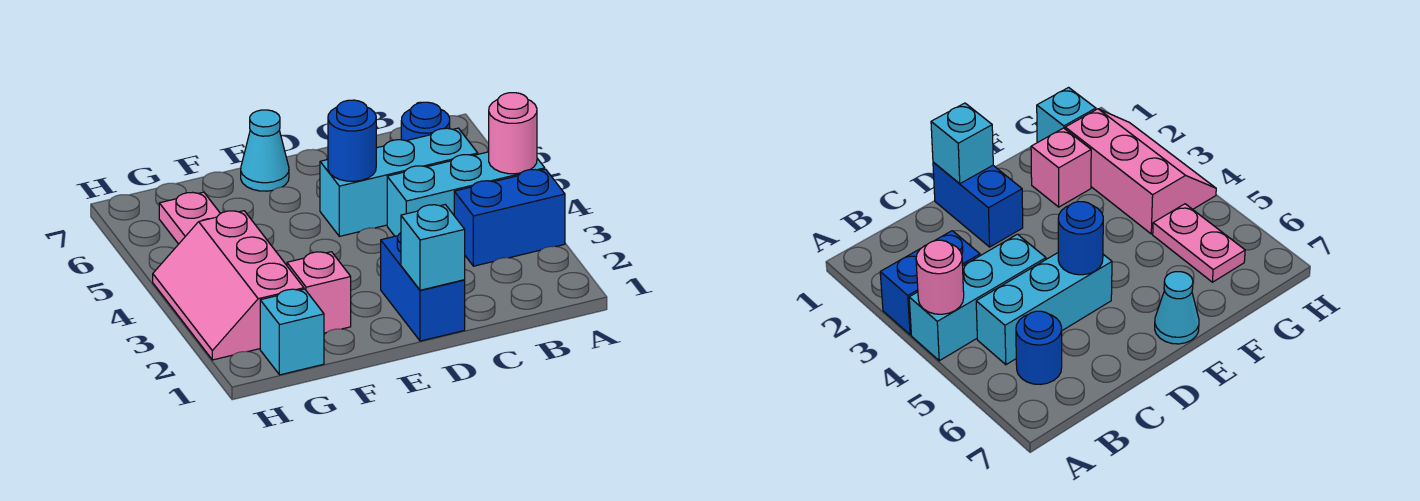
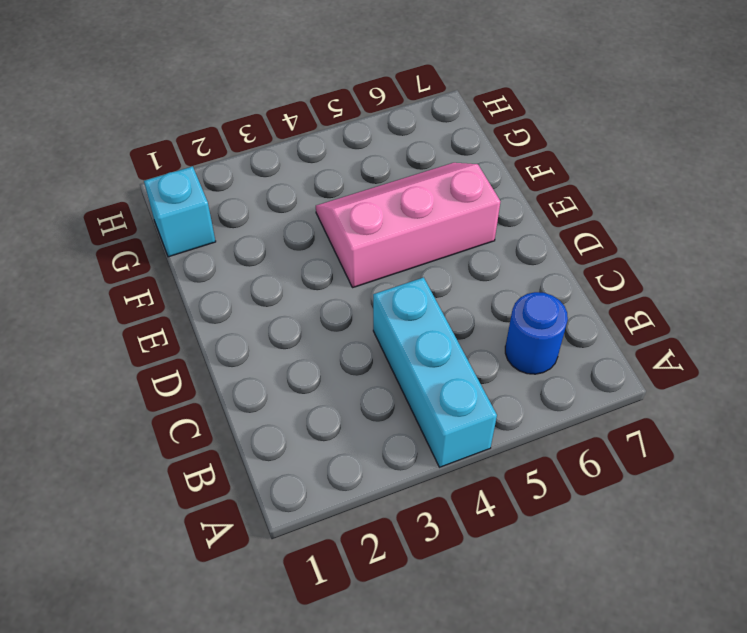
pink slope E4:F6 level 1 top E -> pink slope G2:H4 level 1 top G
none -> blue brick A3:B3 level 1
none -> cyan brick B5:D5 level 1
none -> blue brick D1:D2 level 1

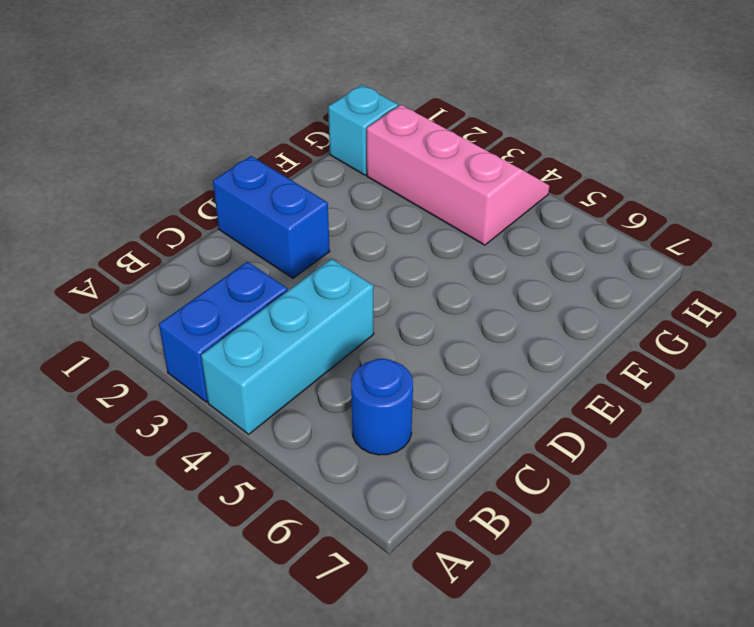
none -> cyan brick B5:D5 level 1
none -> cyan cone E7 level 1
none -> pink brick F2 level 1

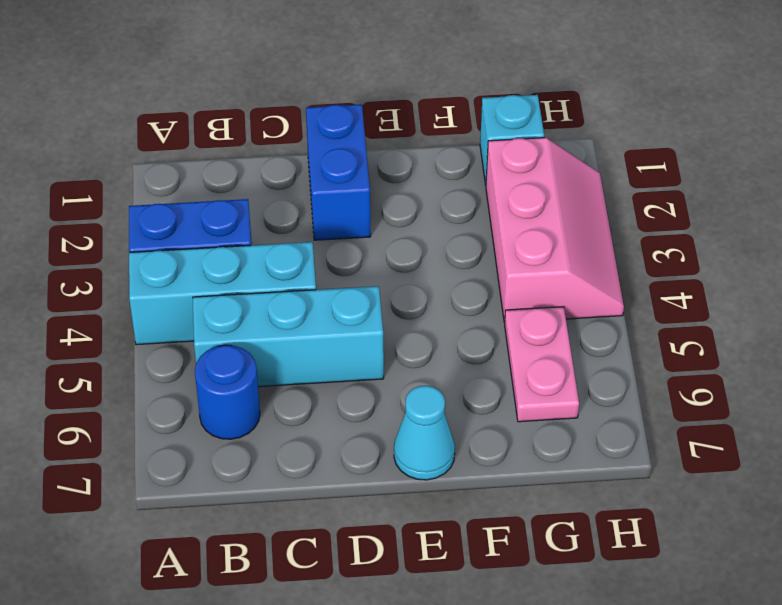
none -> pink brick F2 level 1
none -> pink round brick A4 level 2
none -> cyan brick D1 level 2

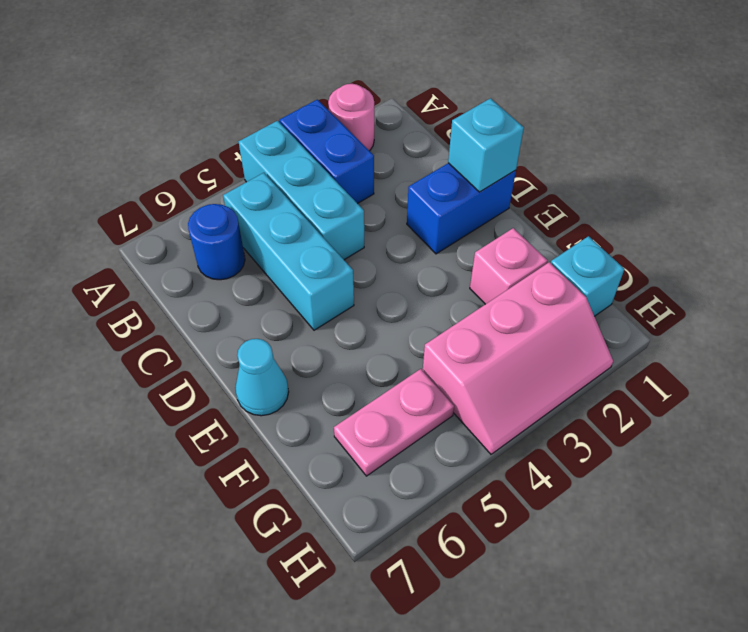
pink round brick A2 level 1 -> pink round brick A4 level 2
none -> blue round brick D5 level 2

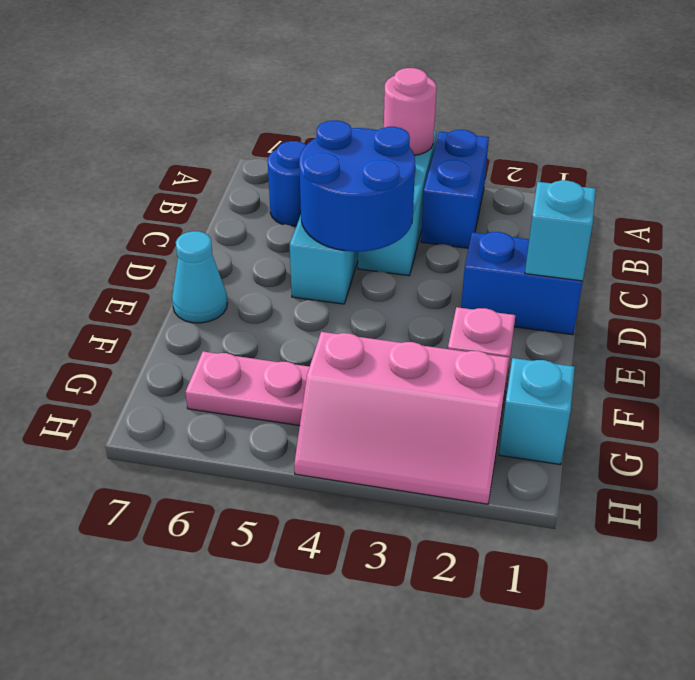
blue round brick C4:D5 level 2 -> blue round brick D5 level 2

